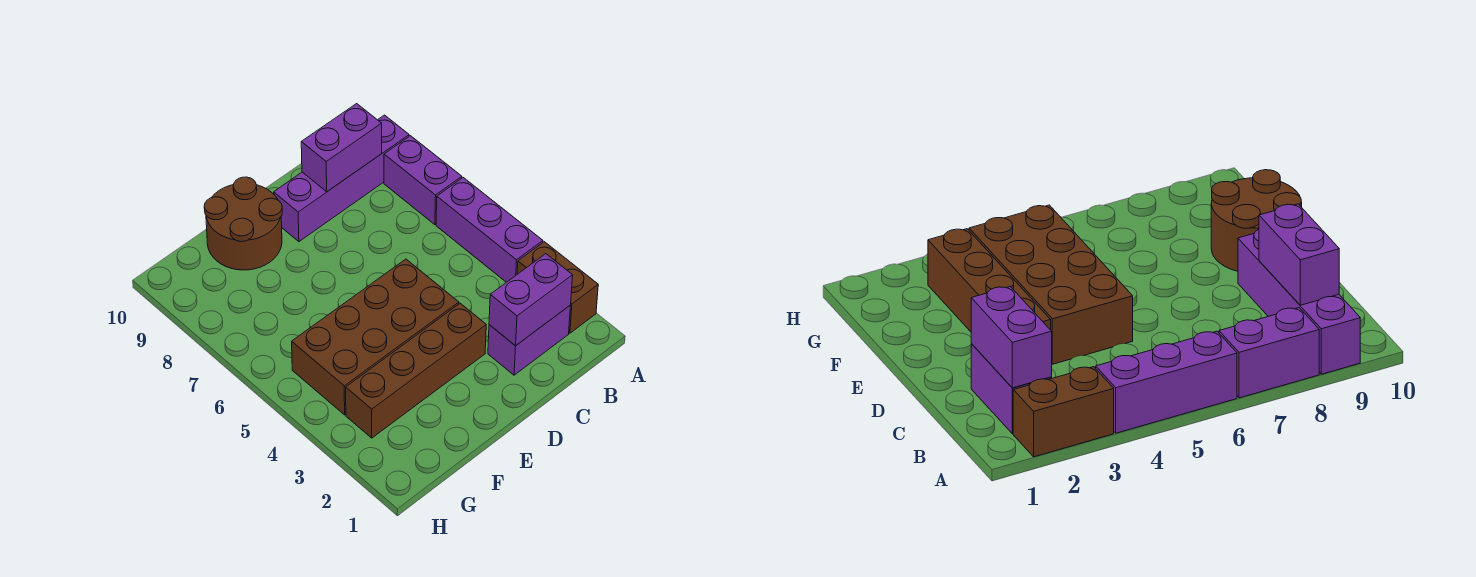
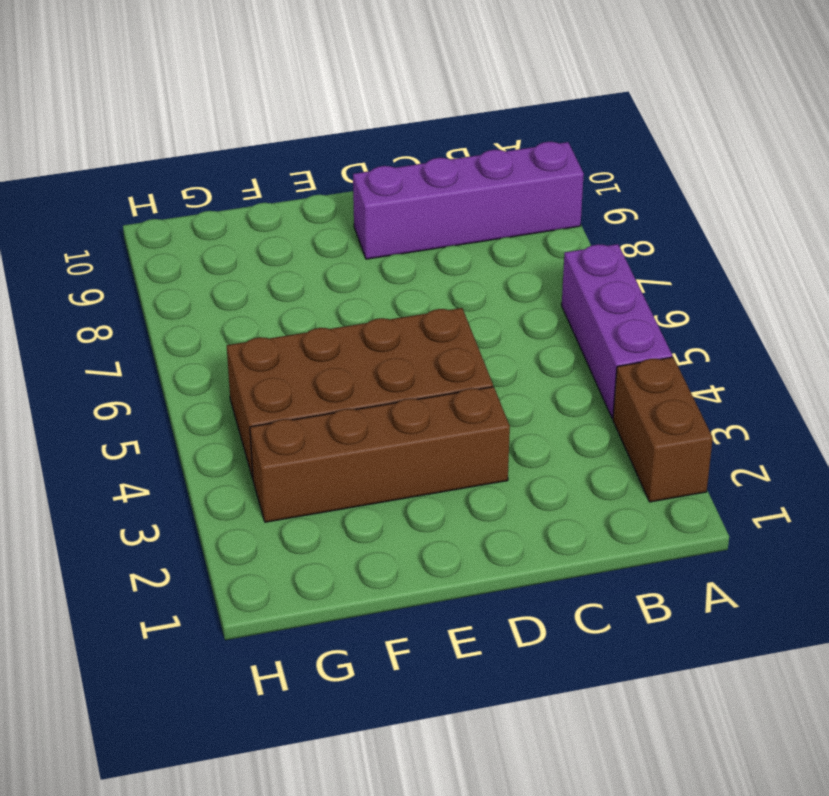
none -> purple brick A7:A8 level 1
none -> purple brick B2:C2 level 1

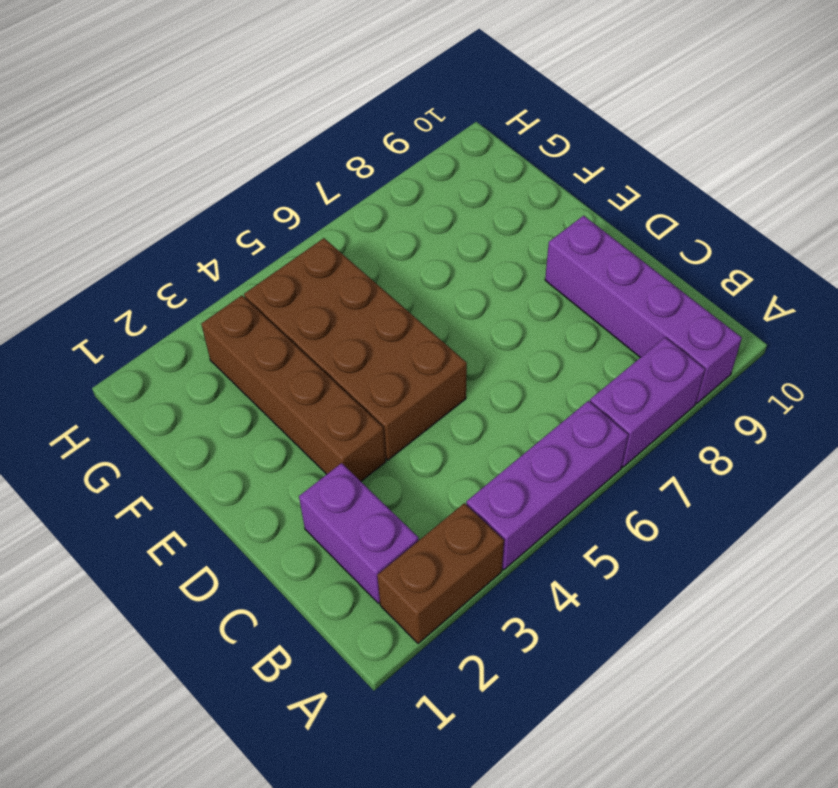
none -> brown round brick E9:F10 level 1
none -> purple brick B2:C2 level 2

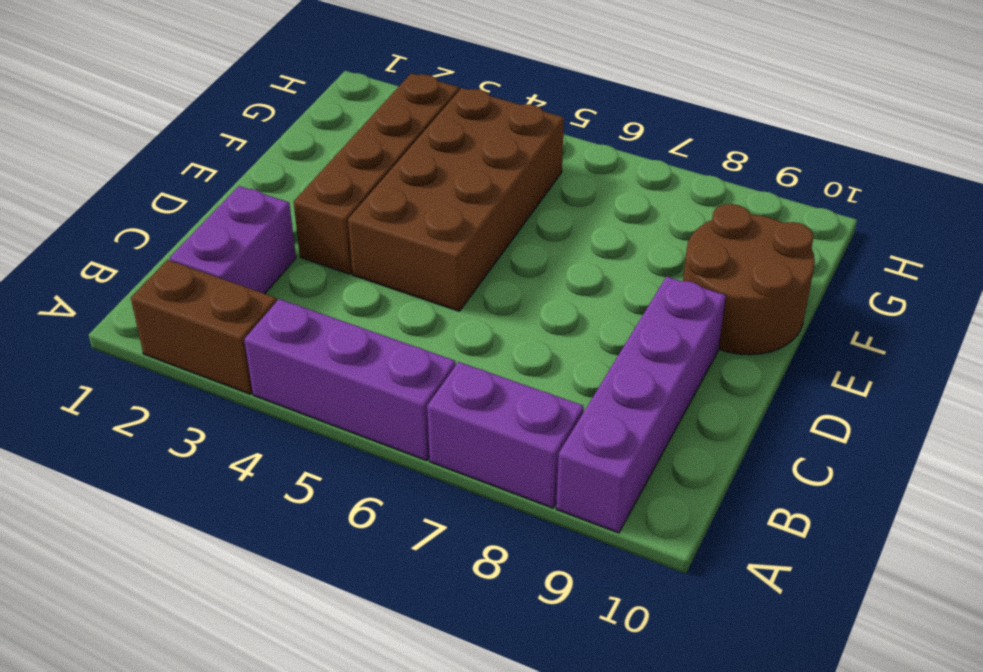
none -> purple brick B2:C2 level 2
none -> purple brick B9:C9 level 2

